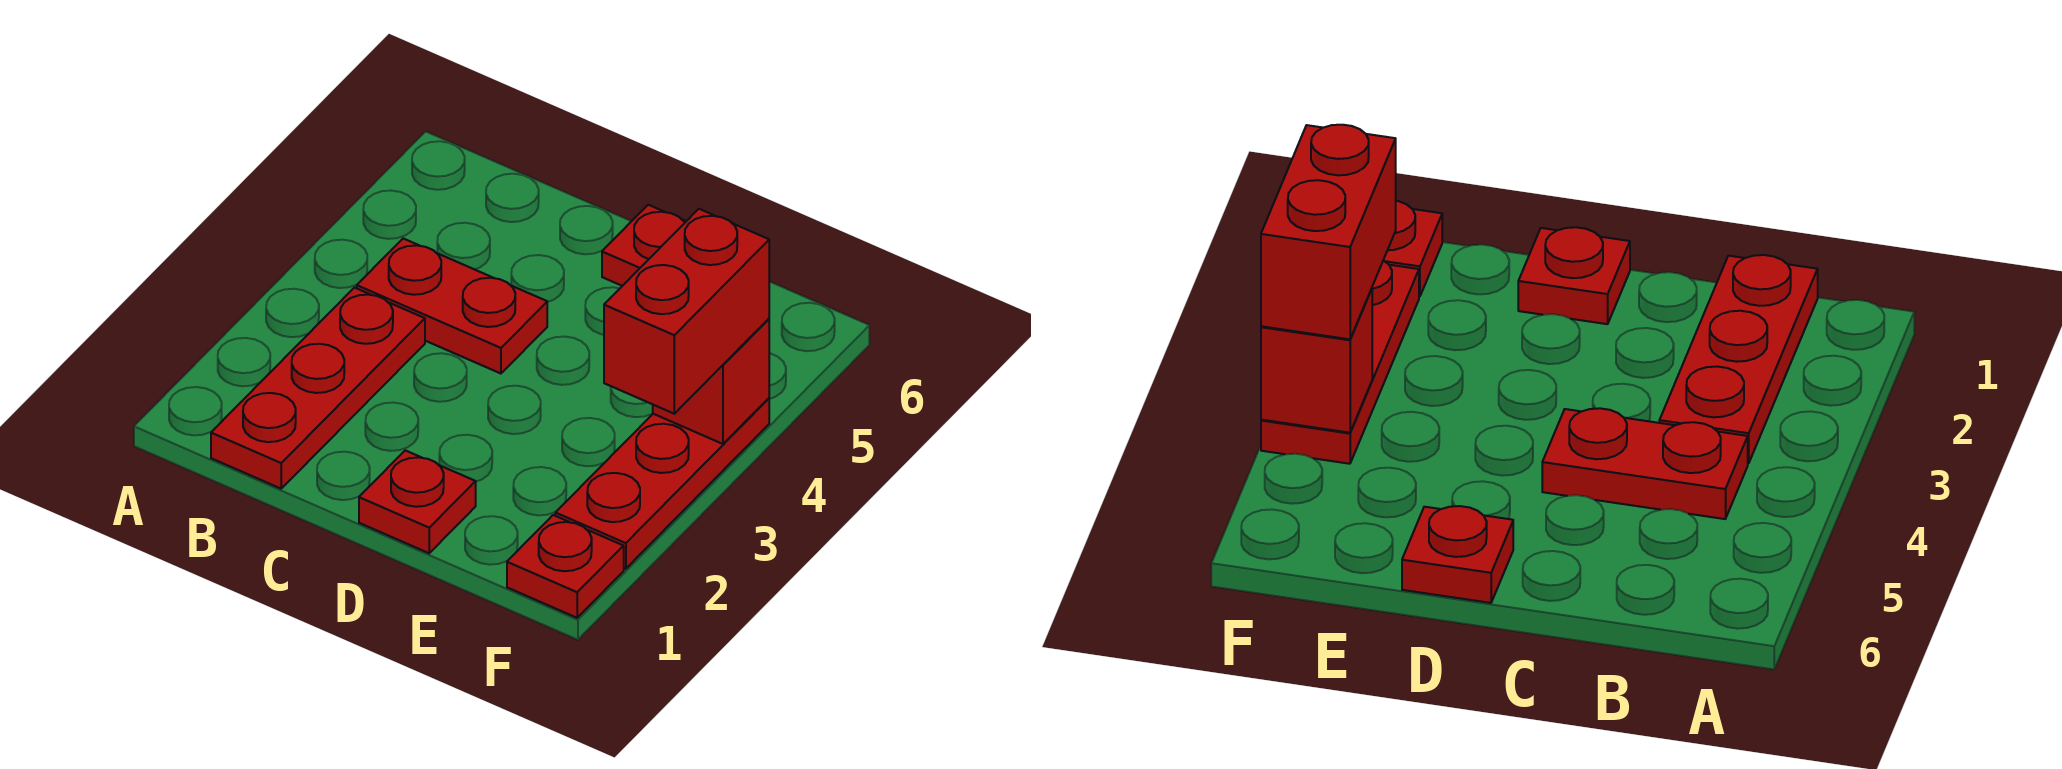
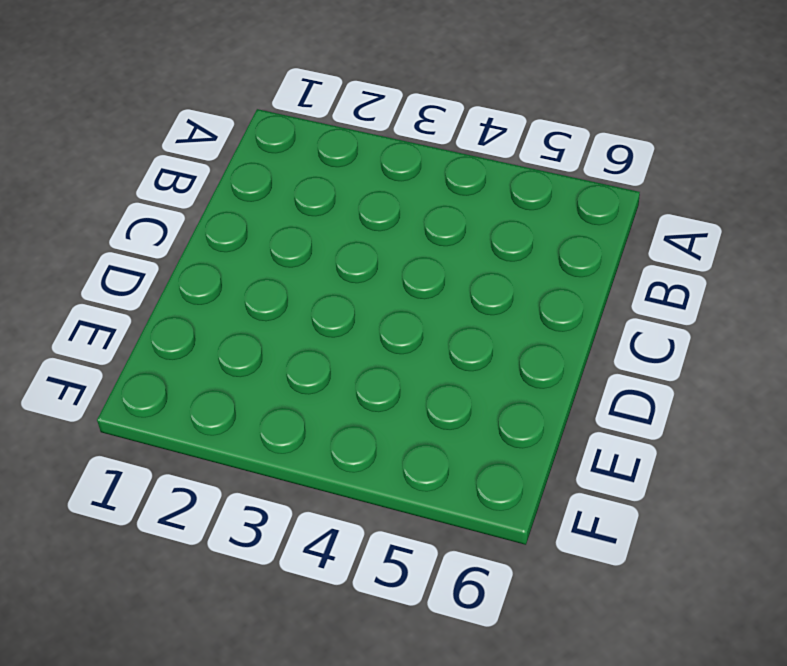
none -> red plate B1:B3 level 1
none -> red plate B4:C4 level 1

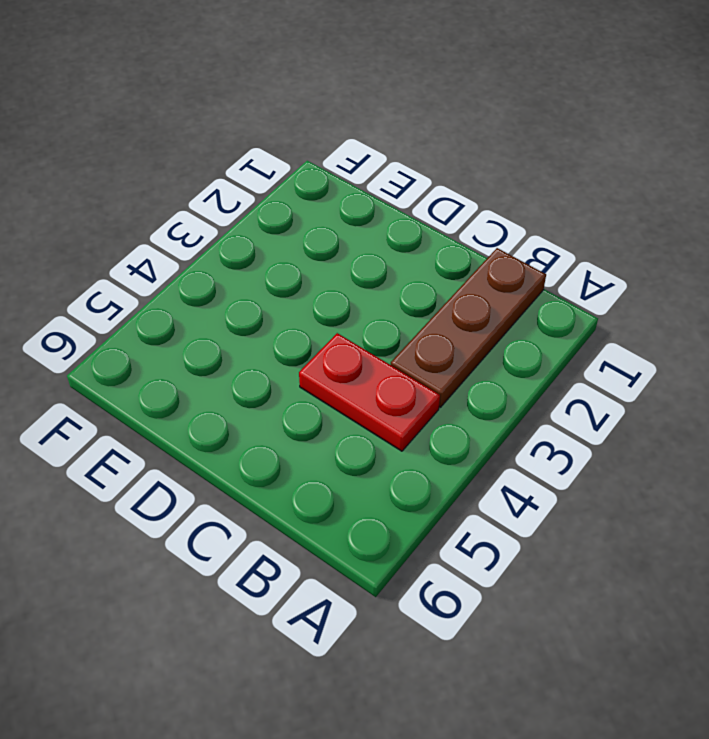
brown plate B1:B3 level 1 -> red plate B1:B3 level 1
none -> red plate D1 level 1
none -> red plate D6 level 1

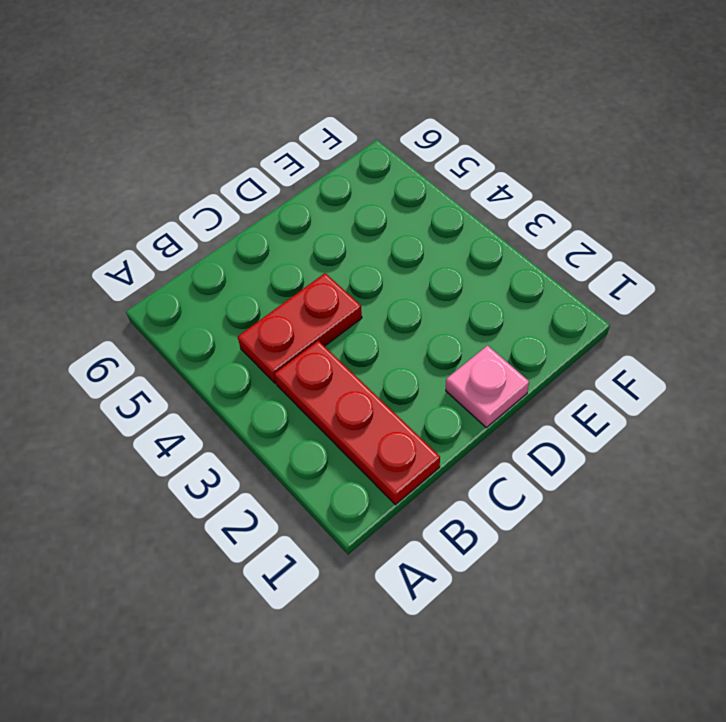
pink plate D1 level 1 -> red plate D1 level 1
none -> red plate D6 level 1
none -> red plate F1 level 1

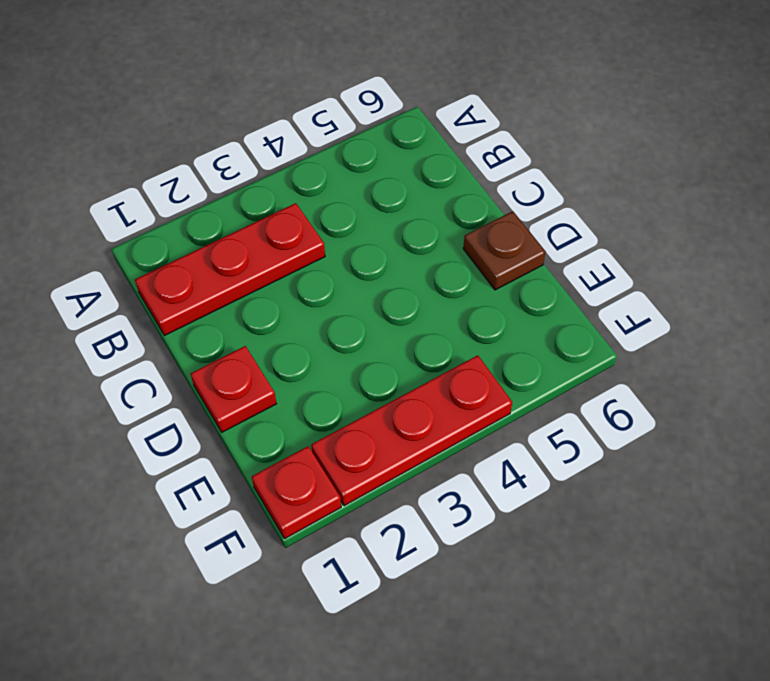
brown plate D6 level 1 -> red plate D6 level 1
none -> red plate B4:C4 level 1
none -> red brick F4 level 2

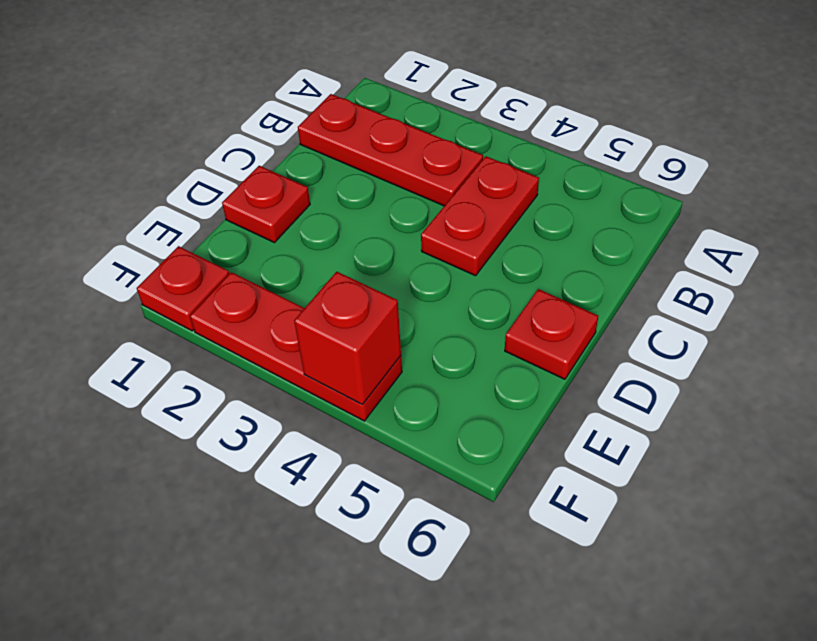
none -> red brick F3:F4 level 3

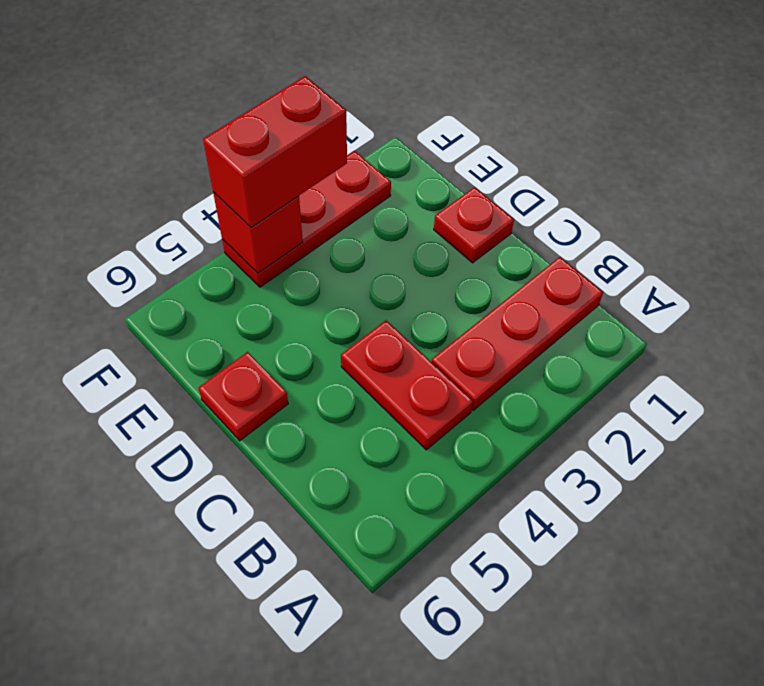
none -> red plate F1 level 1

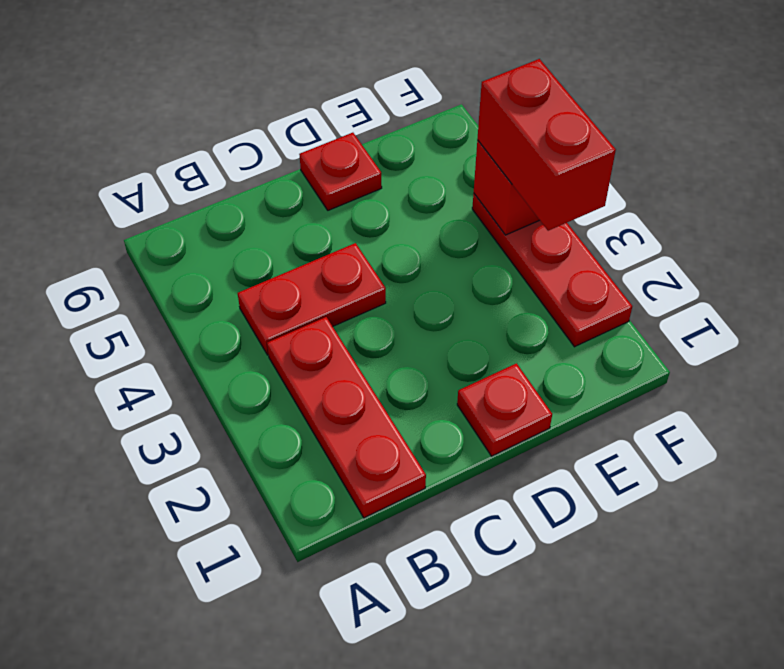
none -> red plate F1 level 1

